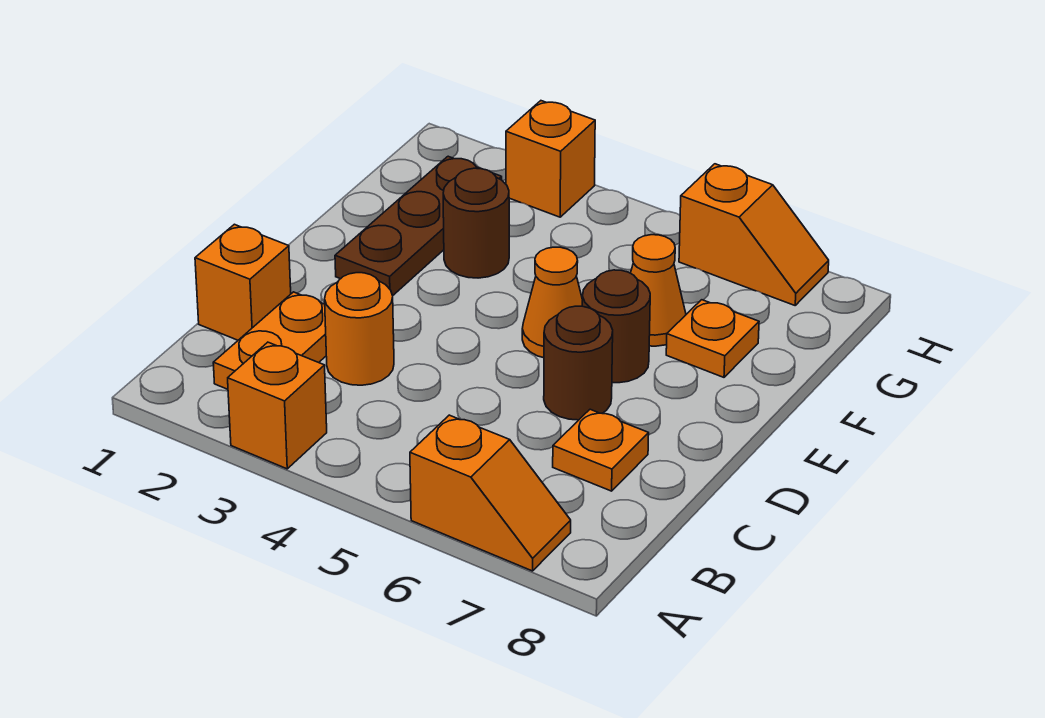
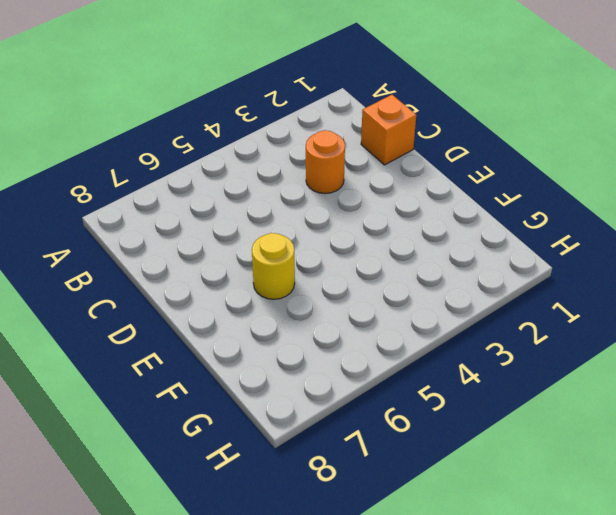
yellow round brick E6 level 1 -> brown round brick E6 level 1
none -> orange brick A3 level 1
none -> orange slope A6:A7 level 1 top 6
none -> orange plate B2:C2 level 1

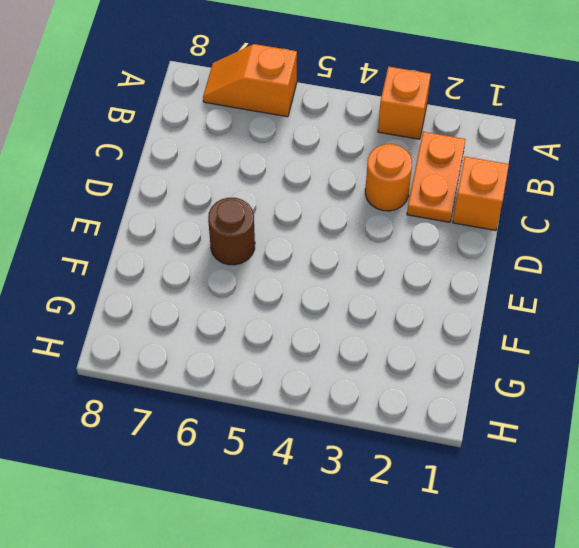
none -> orange plate C7 level 1
none -> brown round brick D6 level 1
none -> brown plate E2:G2 level 1

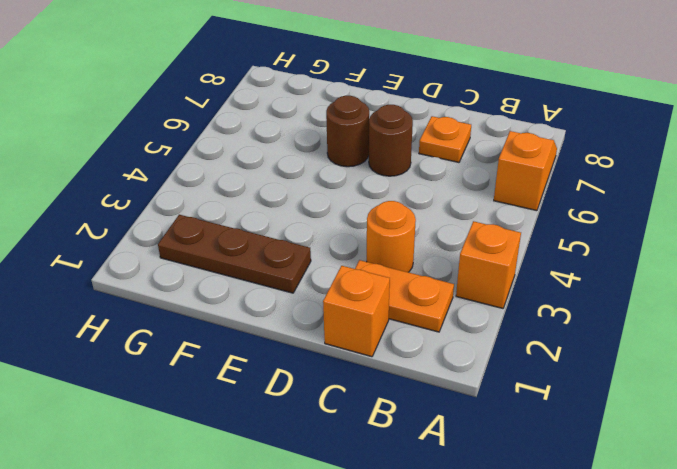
none -> orange cone E5 level 1
none -> brown round brick F3 level 1
none -> orange cone F6 level 1

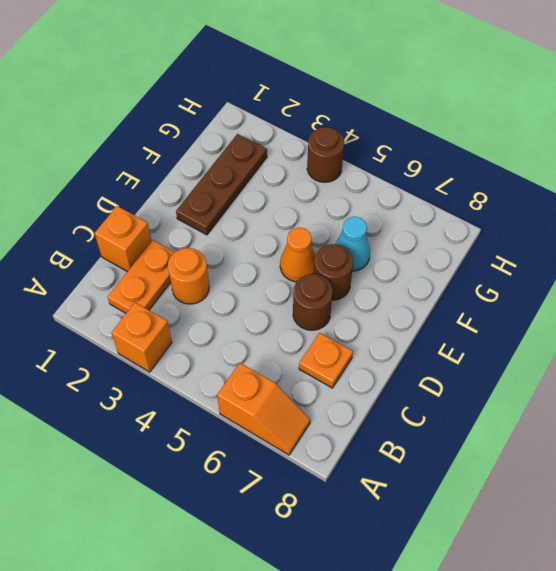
cyan cone F6 level 1 -> orange cone F6 level 1
brown round brick H4 level 1 -> brown round brick F3 level 1
none -> orange plate F7 level 1
none -> orange brick H3 level 1
none -> orange slope H6:H7 level 1 top 6

